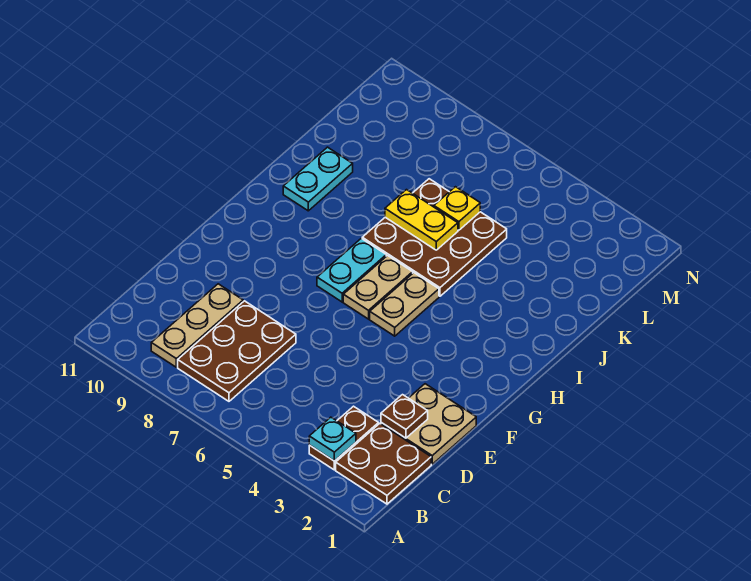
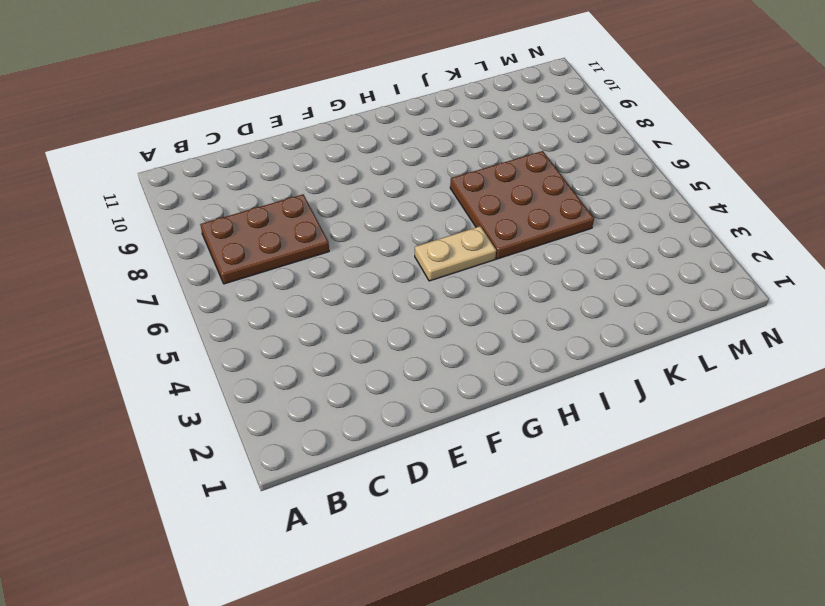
none -> brown plate B1:C2 level 1
none -> brown plate B3:C3 level 1
none -> tan plate B9:D9 level 1

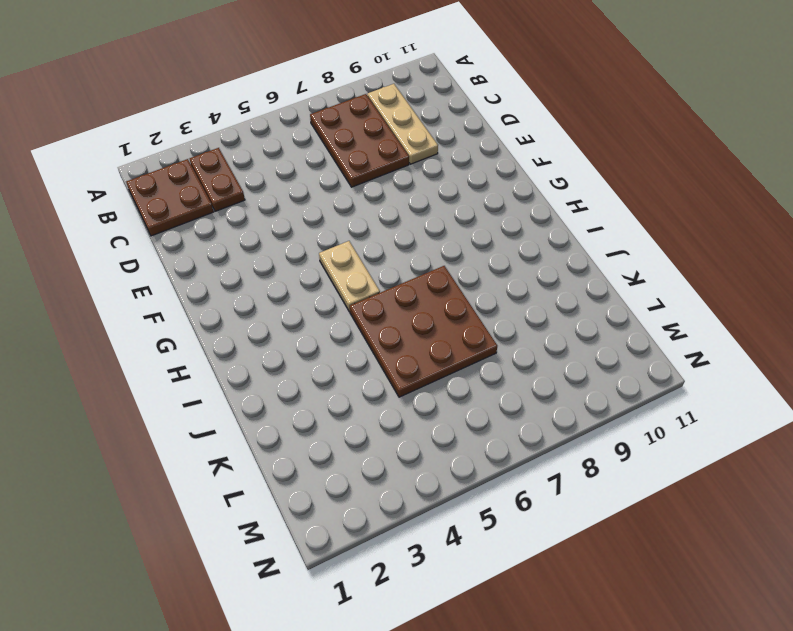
none -> tan plate D1:E2 level 1
none -> tan plate G6:H6 level 1
none -> cyan plate G7:H7 level 1

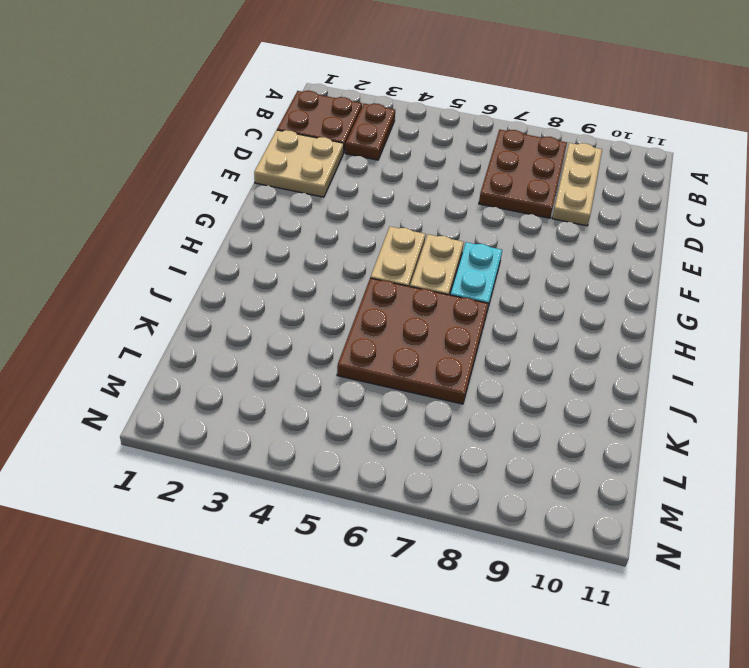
none -> cyan plate I10:J10 level 1
none -> cyan plate B3 level 2
none -> brown plate D2 level 2

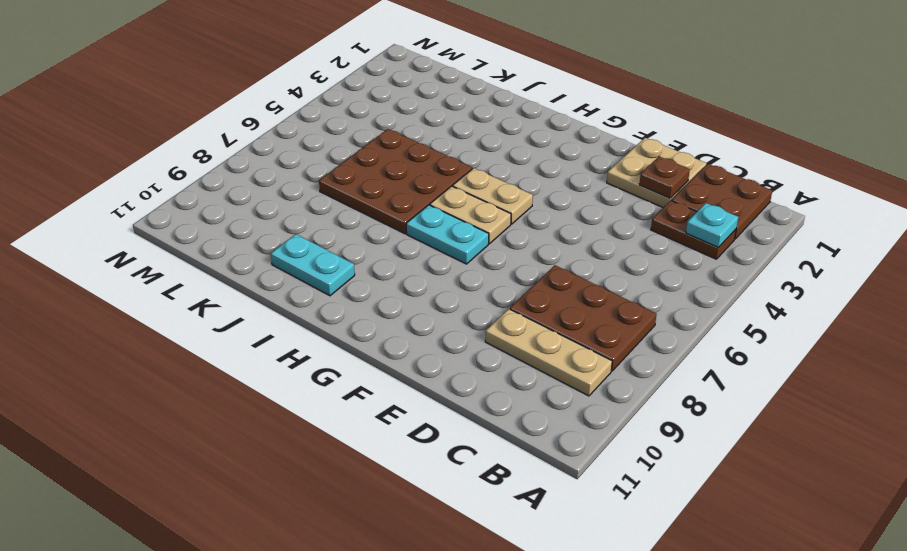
none -> yellow plate J6:J7 level 2
none -> yellow plate K6 level 2

